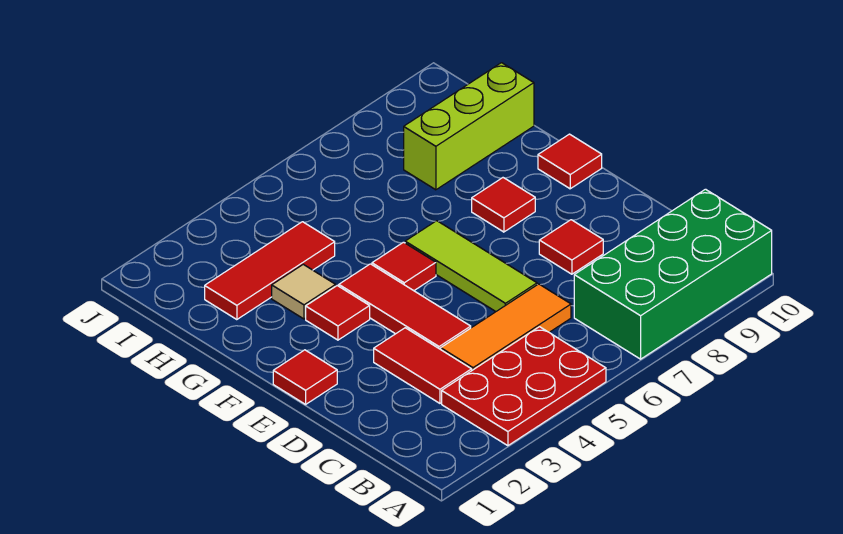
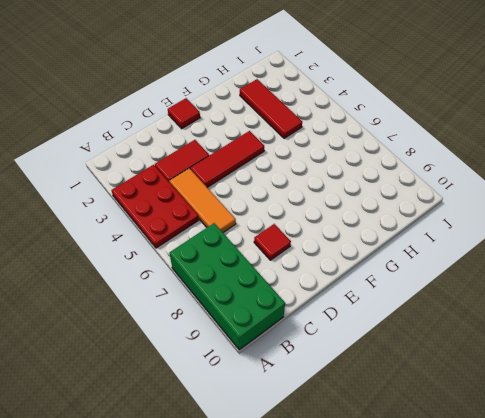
none -> lime tile D6:F6 level 1
none -> red tile F3 level 1
none -> red tile F5 level 1

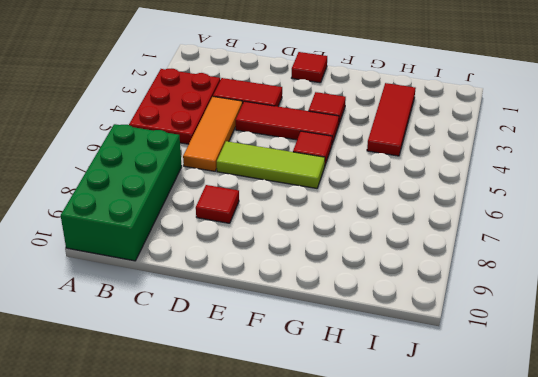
none -> red tile F8 level 1
none -> red tile F10 level 1
none -> tan tile G3 level 1

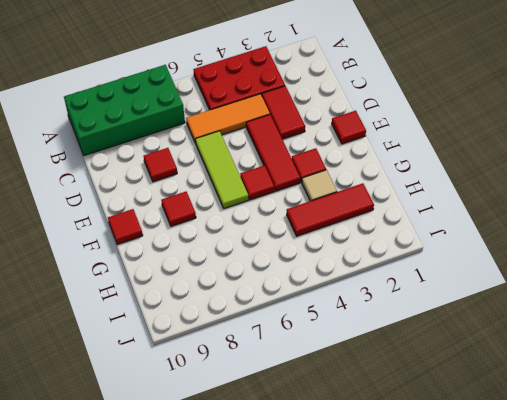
none -> lime brick H8:H10 level 1

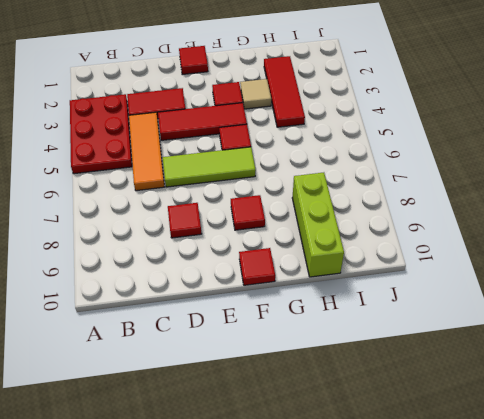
none -> green brick A7:B10 level 1

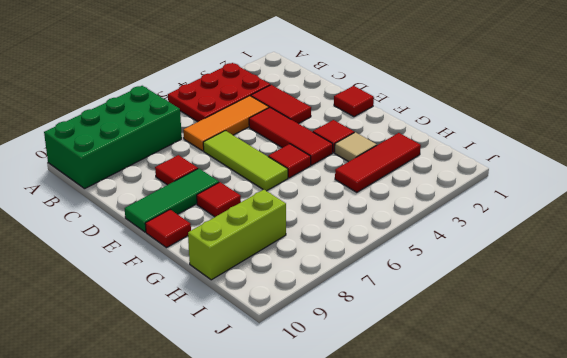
green tile E8:E10 level 1 -> none

